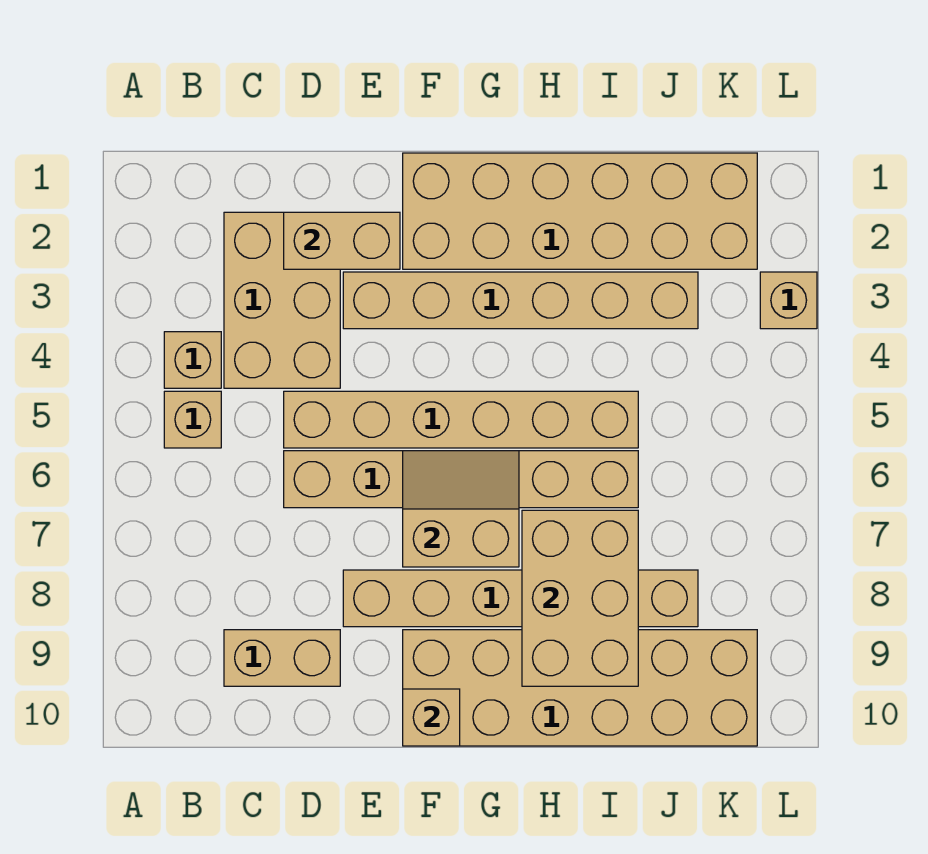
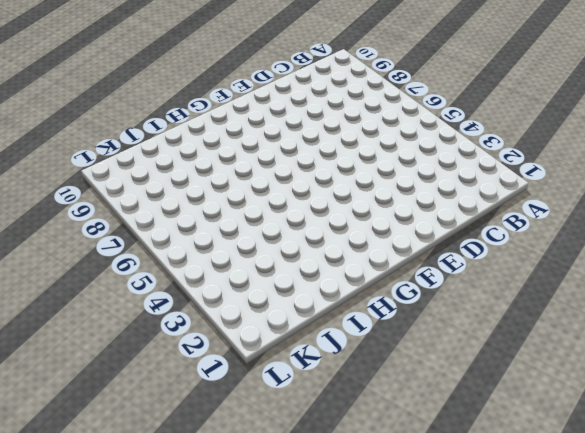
none -> tan brick B4 level 1
none -> tan brick B5 level 1
none -> tan brick C2:D4 level 1

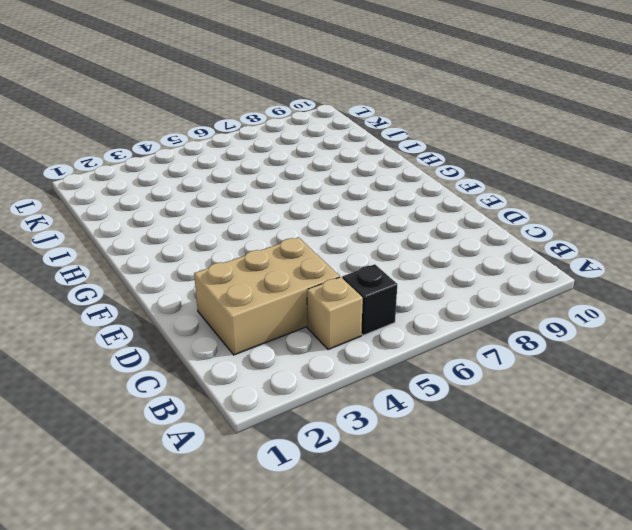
black brick B5 level 1 -> tan brick B5 level 1
none -> tan brick C9:D9 level 1
none -> tan brick D5:I5 level 1
none -> tan brick D6:I6 level 1

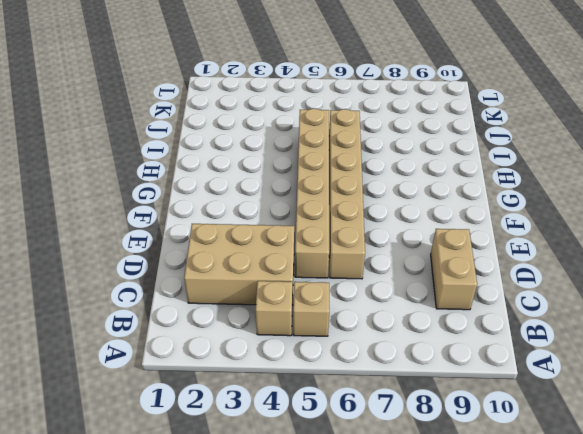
none -> tan brick E3:J3 level 1
none -> tan brick E8:J8 level 1
none -> tan brick F1:K2 level 1

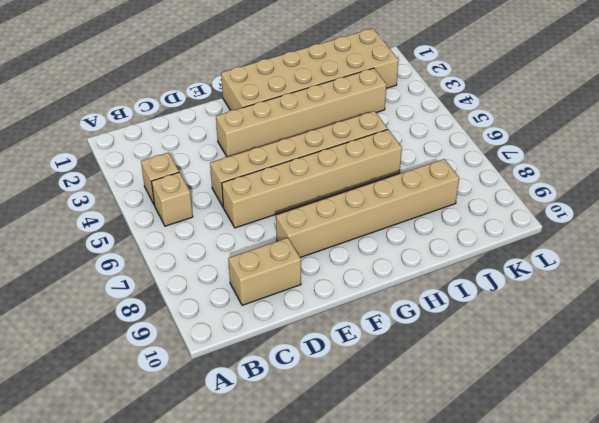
none -> tan brick C2:D4 level 1
none -> tan brick F9:K10 level 1
none -> tan brick L3 level 1

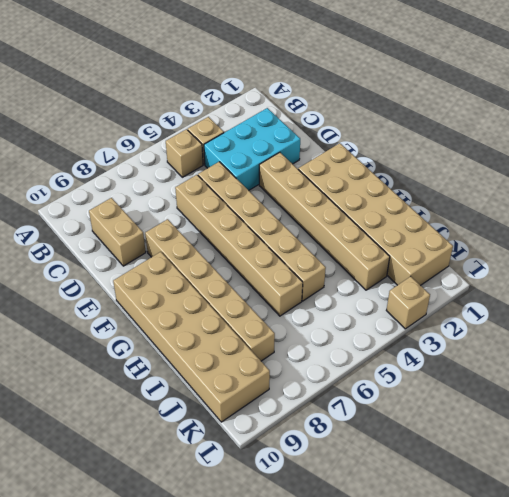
cyan brick C2:D4 level 1 -> tan brick C2:D4 level 1
none -> tan brick D2:E2 level 2
none -> tan slope F6:G7 level 2 top 7
none -> tan brick F10 level 2

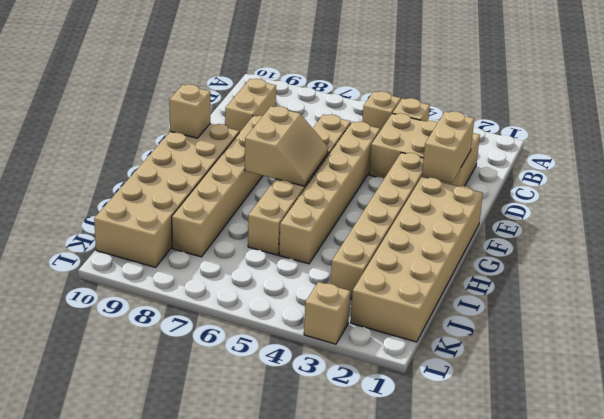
none -> tan brick H7:I9 level 2

